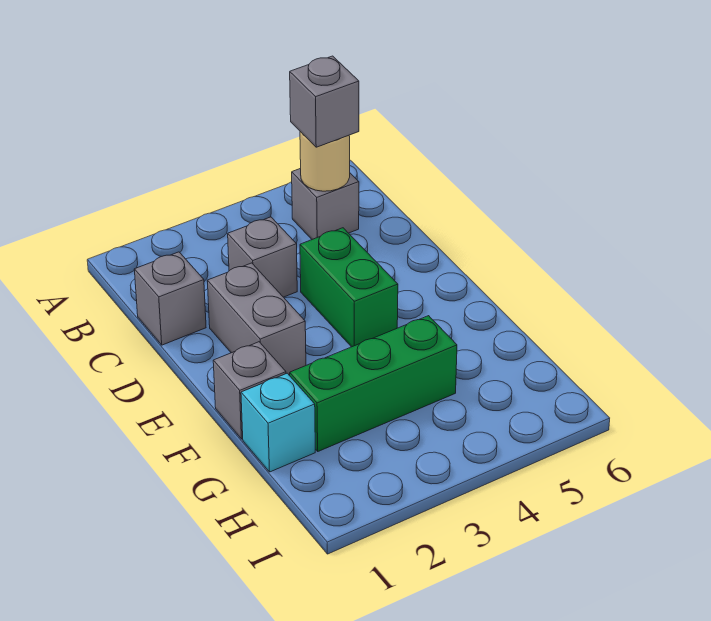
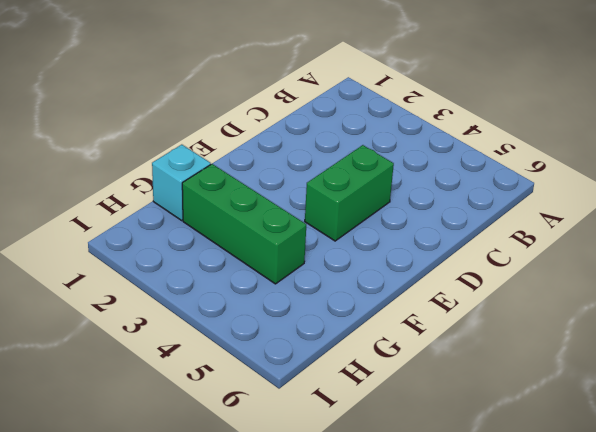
none -> grey brick B5 level 1
none -> grey brick C1 level 1

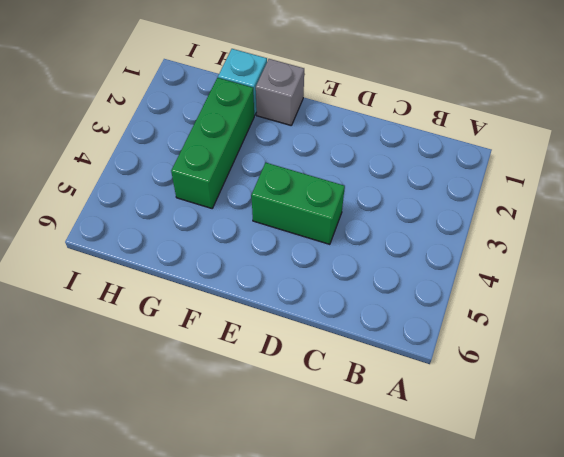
none -> grey brick B5 level 1
none -> grey brick C1 level 1

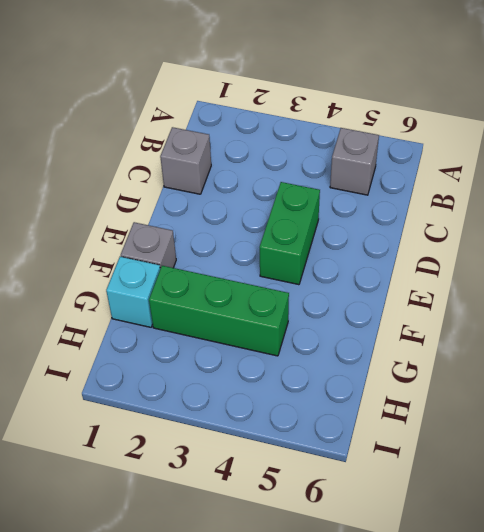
none -> grey brick C3 level 1
none -> grey brick D2:E2 level 1

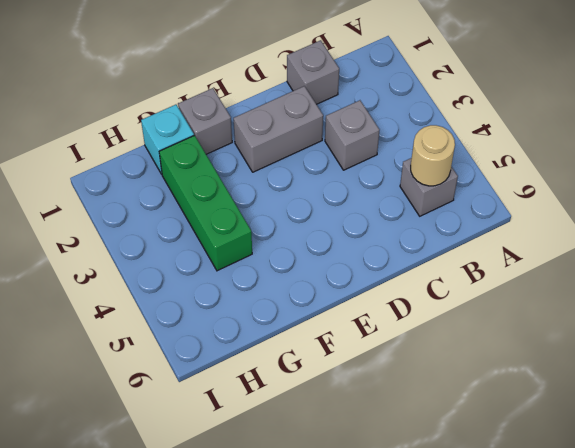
none -> green brick D4:E4 level 1
none -> grey brick B5 level 3

